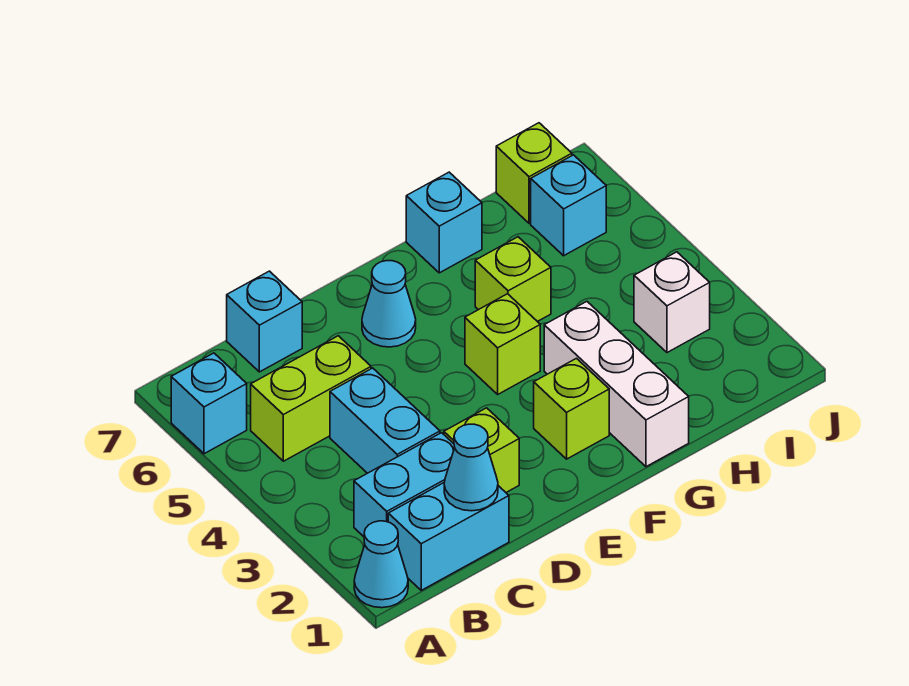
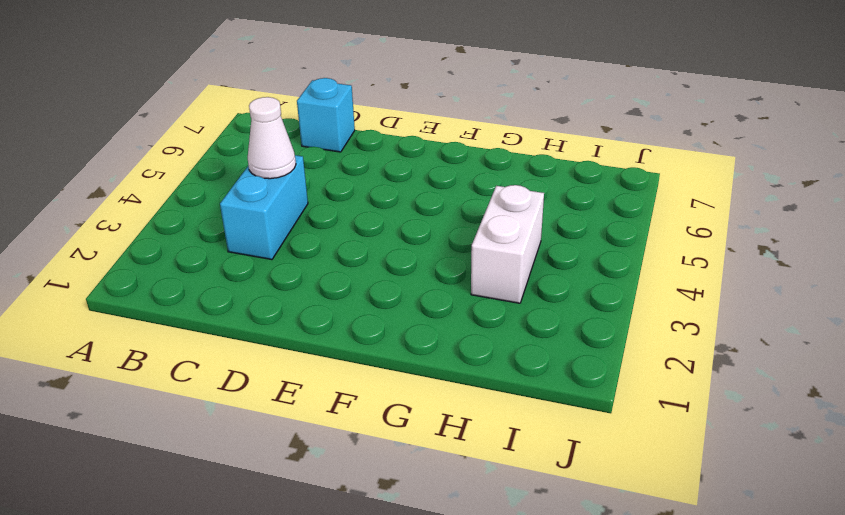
white cone C4 level 2 -> none
white brick H3:H4 level 1 -> none
none -> cyan cone A1 level 1
none -> cyan brick A6 level 1
none -> cyan brick B1:C1 level 1

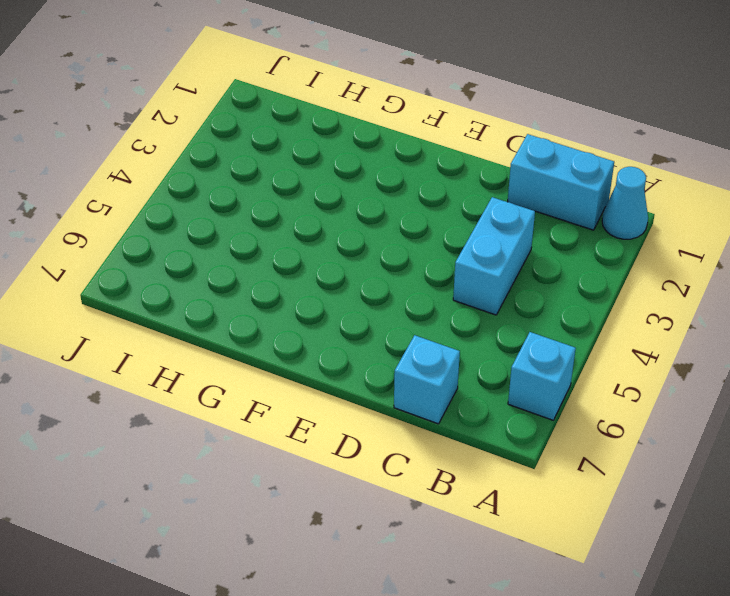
none -> cyan brick B2:C2 level 1
none -> lime brick B5:C5 level 1
none -> lime brick D2 level 1

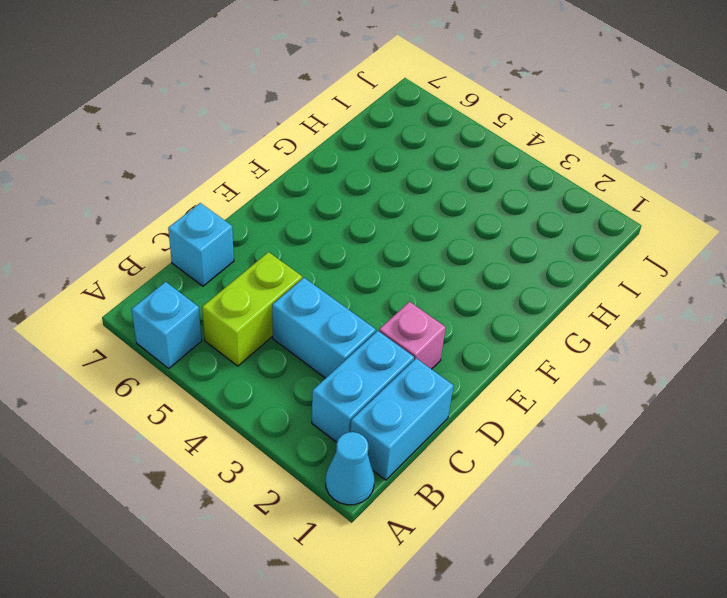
pink brick D2 level 1 -> lime brick D2 level 1
none -> cyan cone E6 level 1
none -> lime brick F2 level 1
none -> lime brick F4 level 1

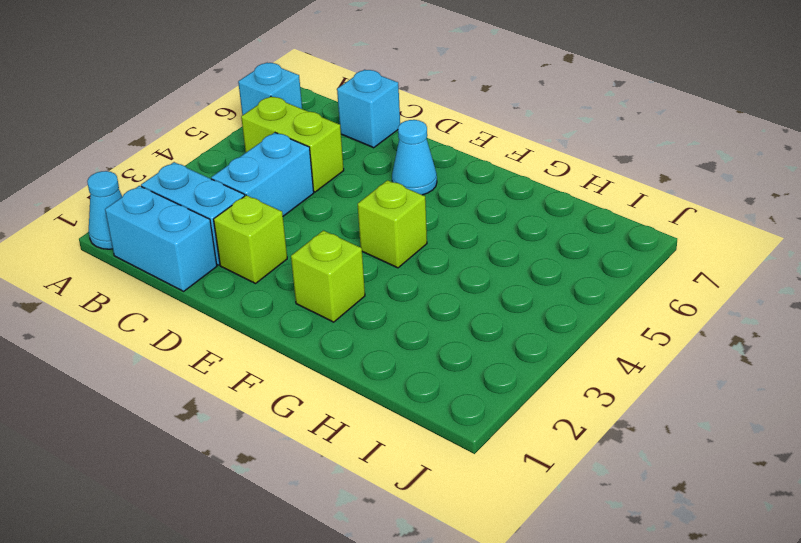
none -> white brick G1:G3 level 1
none -> lime brick G5 level 1
none -> cyan brick G7 level 1

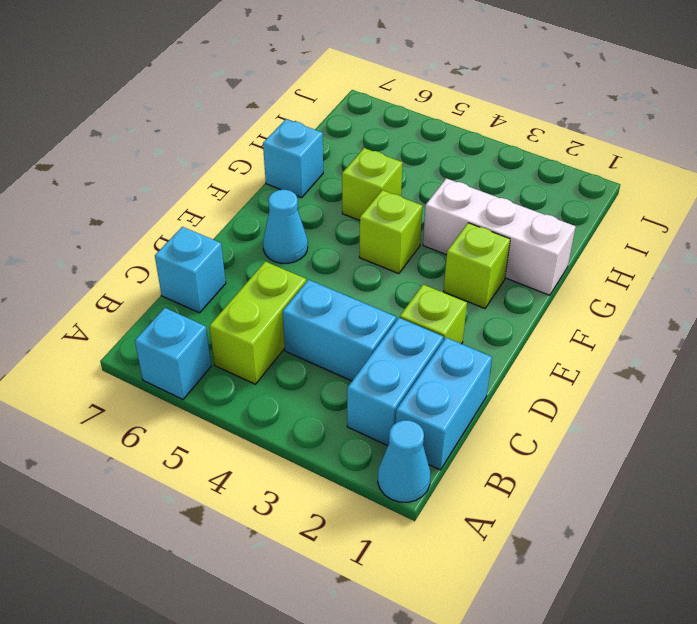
none -> white brick I3 level 1
none -> cyan brick I6 level 1
none -> lime brick I7 level 1

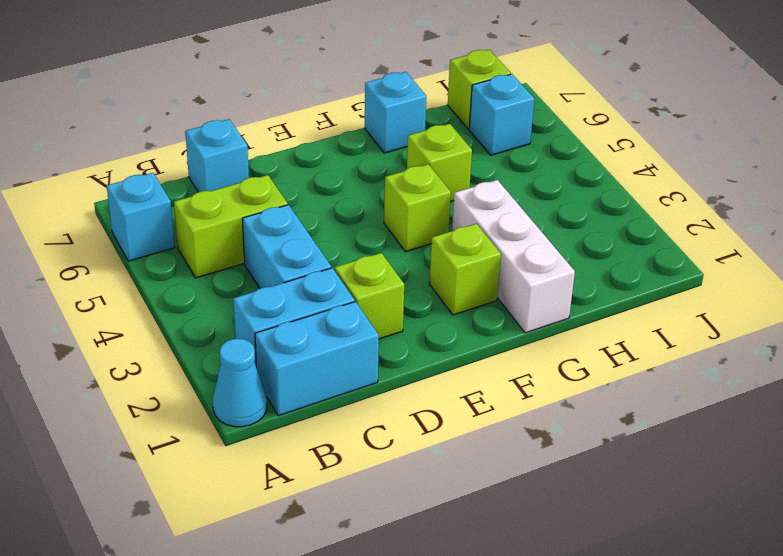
none -> cyan cone E6 level 1
none -> white brick I3 level 1
none -> cyan cone C1 level 2

